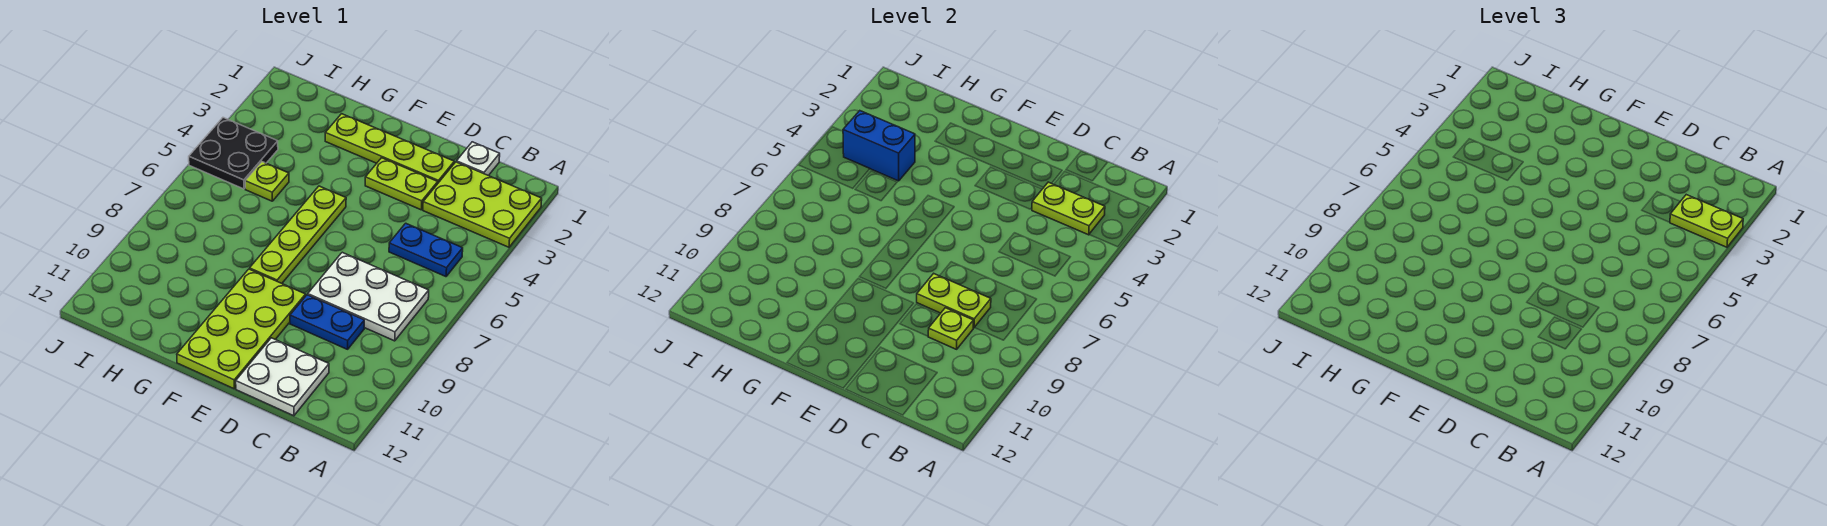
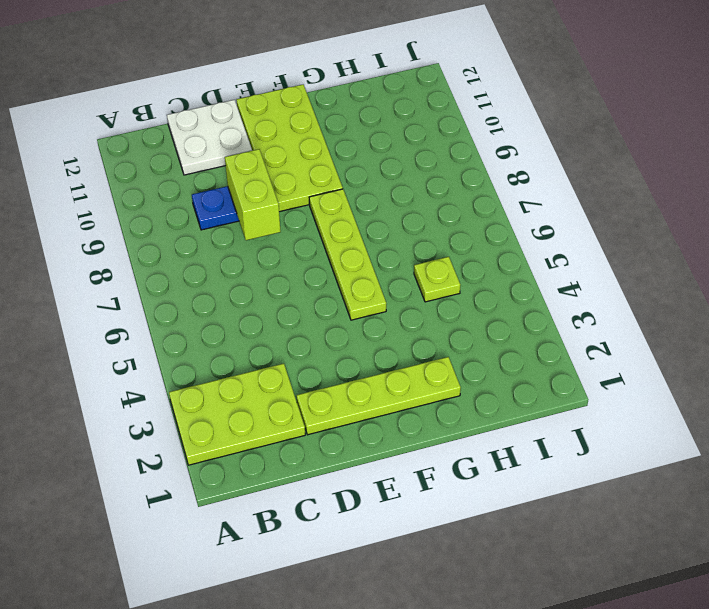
lime brick D8:D9 level 2 -> lime plate C8:D8 level 2
none -> blue plate B5:C5 level 1
none -> white plate B7:D8 level 1
none -> white plate C1 level 1

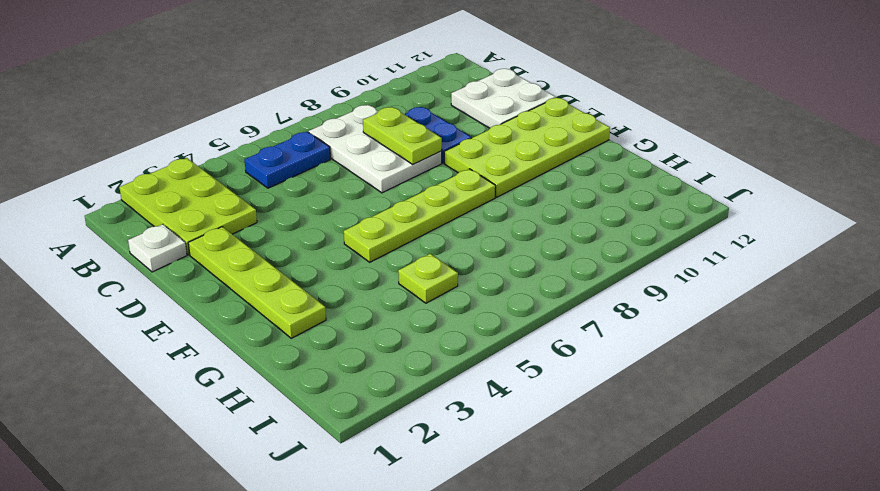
blue plate B5:B6 level 1 -> blue plate B5:C5 level 1
none -> lime plate D3:E3 level 1
none -> black plate I4:J5 level 1
none -> lime plate B3:C3 level 2

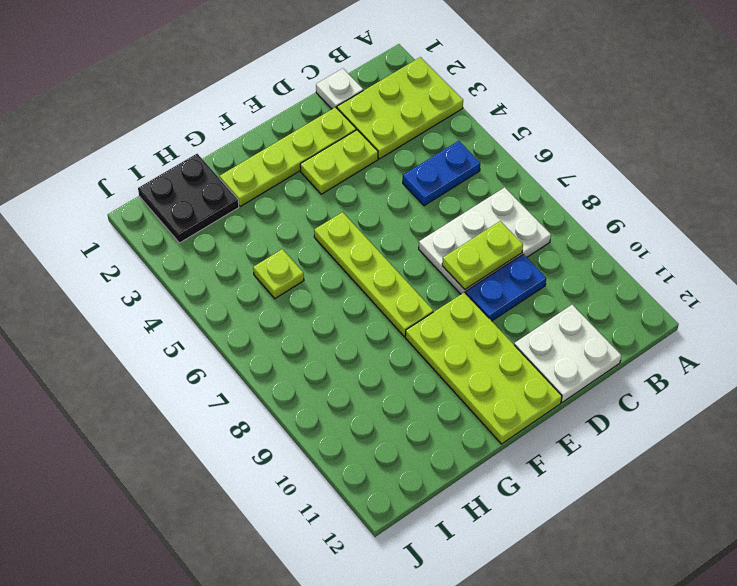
black plate H1:I2 level 1 -> black plate I4:J5 level 1
none -> lime plate B3:C3 level 2
none -> lime plate C9 level 2
none -> blue brick H4:I4 level 2

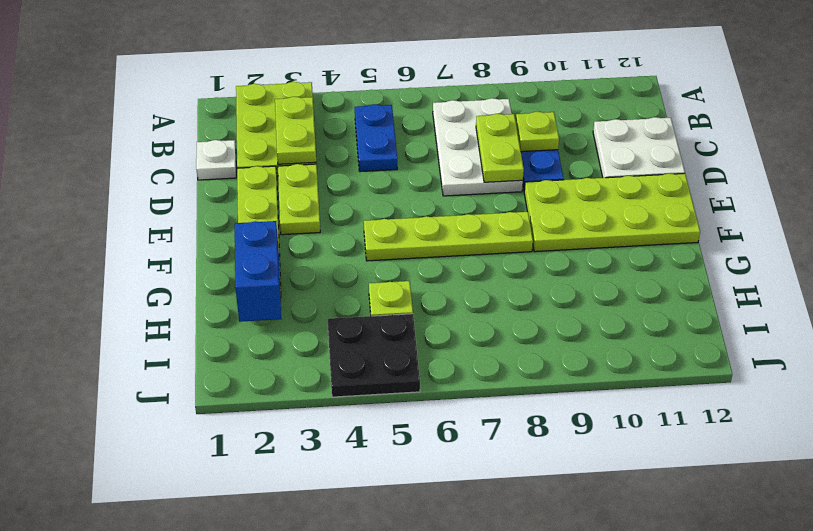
blue brick G2:H2 level 2 -> blue brick H4:I4 level 2
none -> lime plate A3:B3 level 3

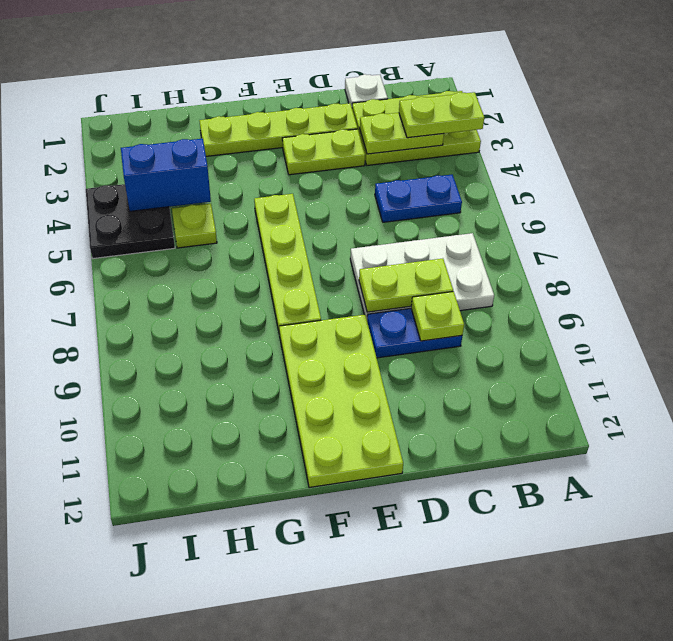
none -> white plate C11:D12 level 1

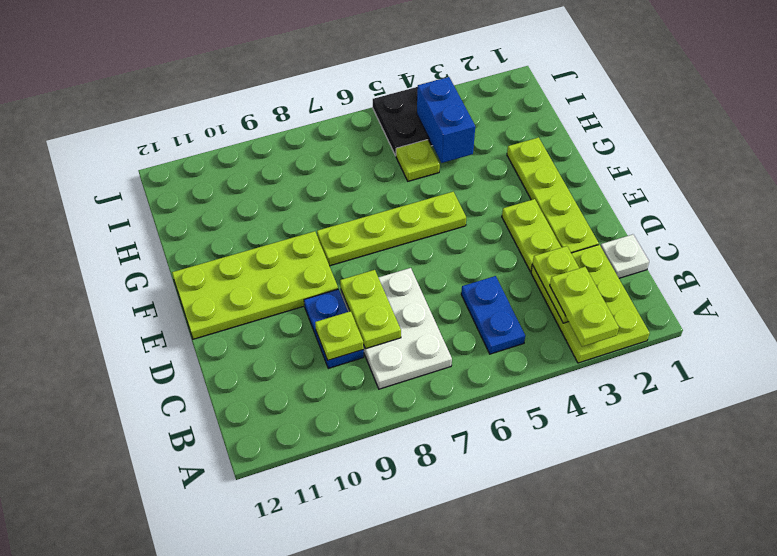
none -> white plate C11:D12 level 1

